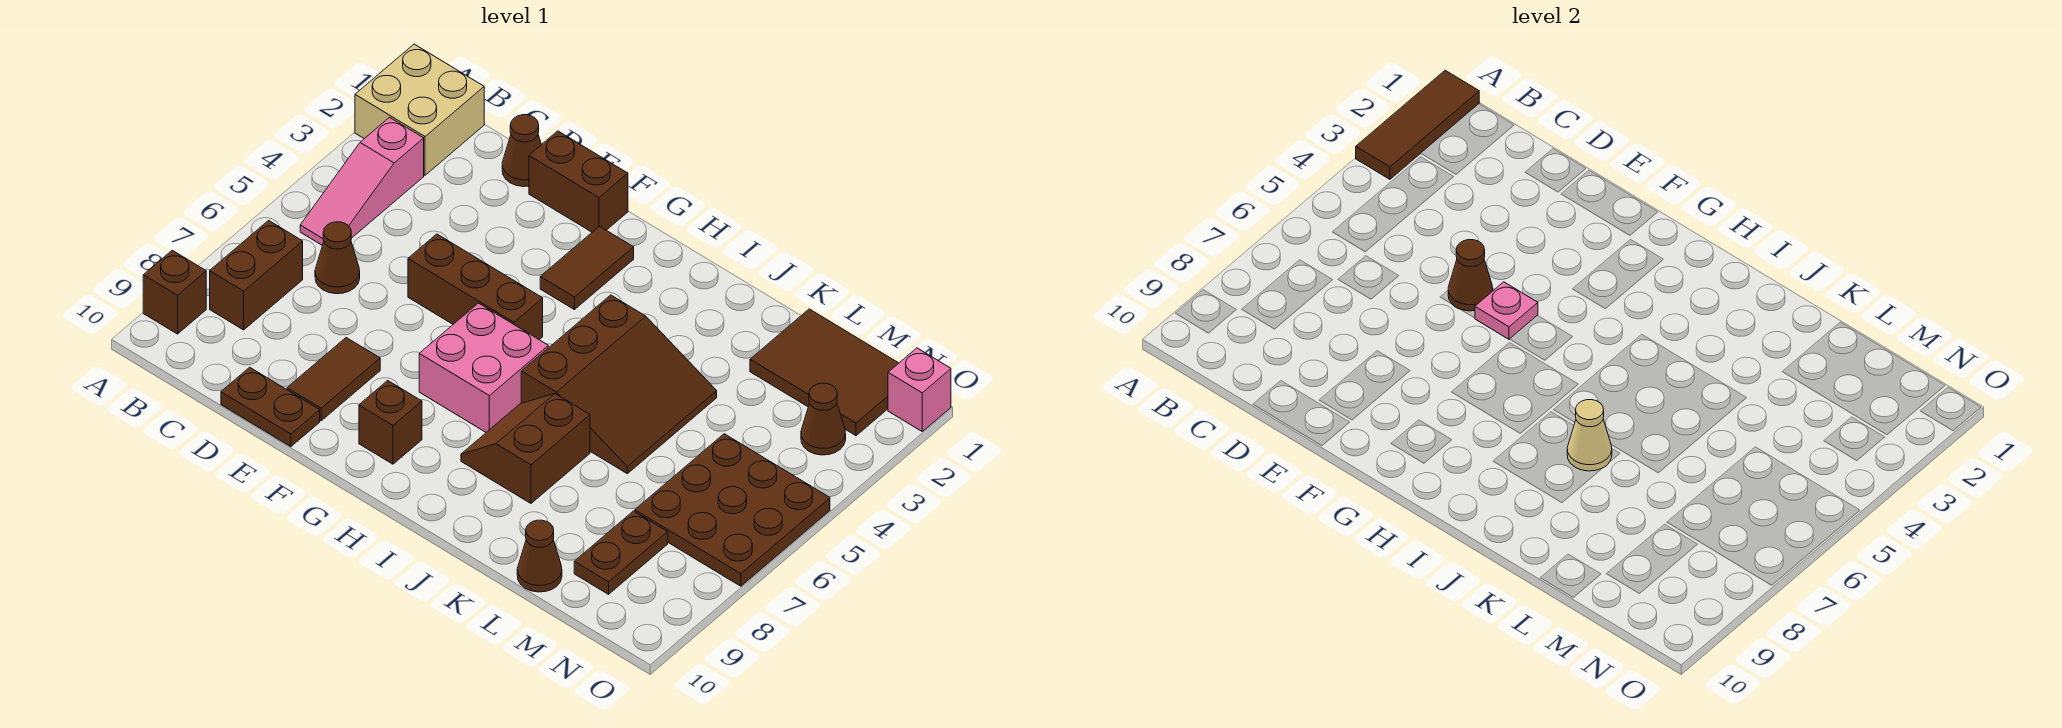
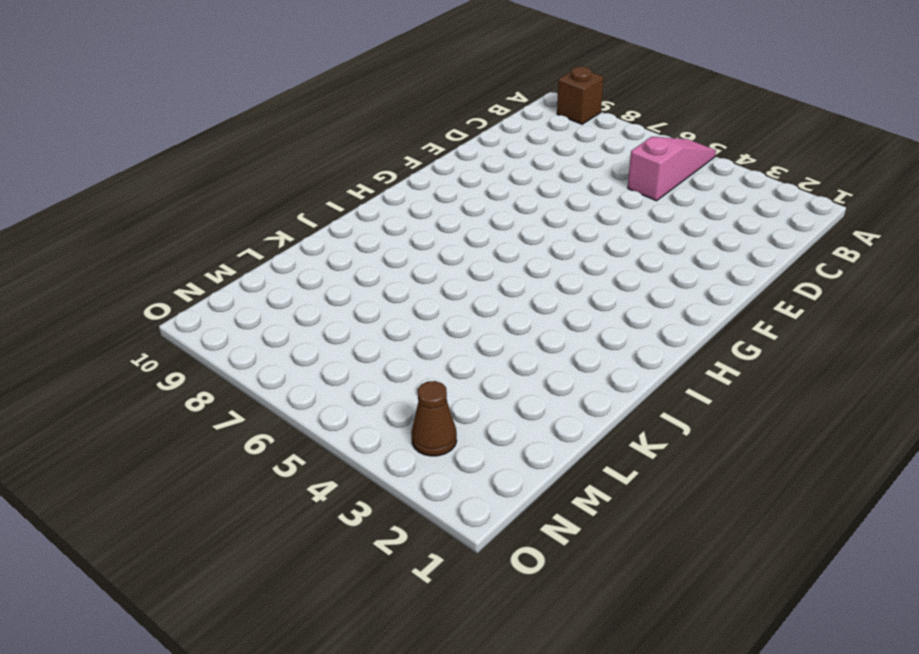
pink slope A5:C5 level 1 top C -> pink slope B3:B5 level 1 top 3
none -> tan brick A1:B2 level 1
none -> brown brick B7:B8 level 1
none -> brown cone C6 level 1

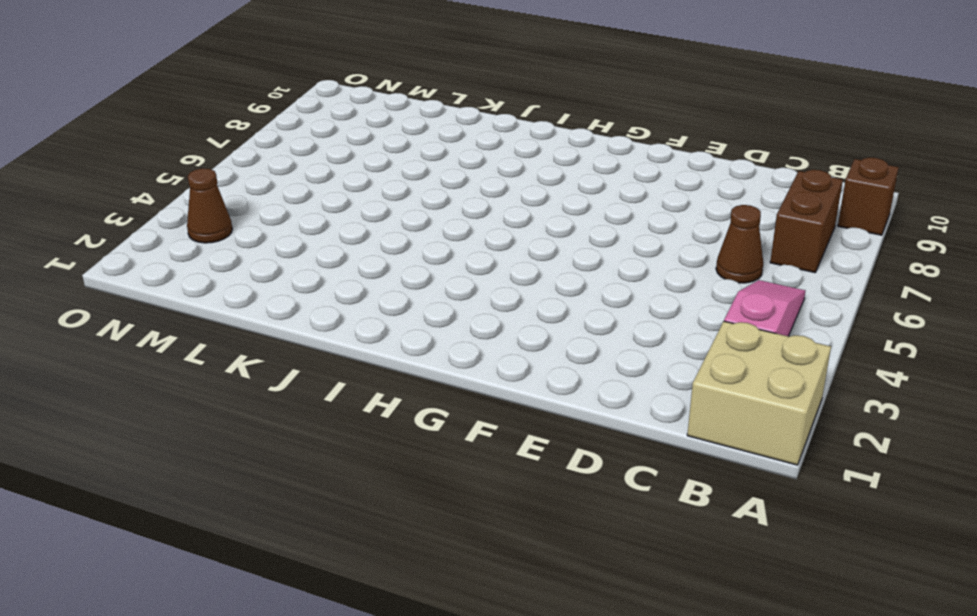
none -> brown cone D1 level 1
none -> brown plate D10:E10 level 1
none -> brown brick E1:F1 level 1

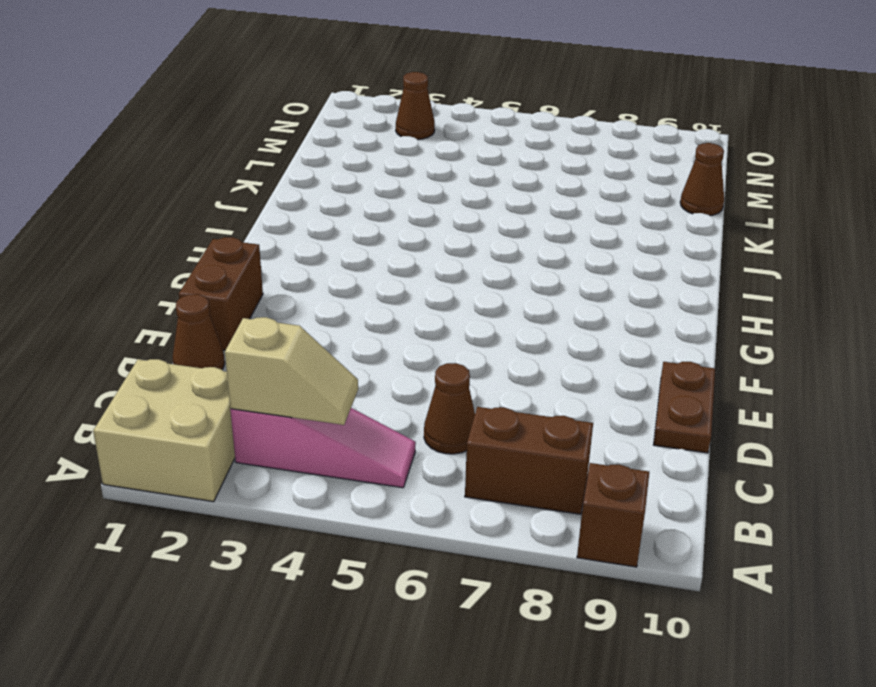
tan slope B3:B4 level 2 top 3 -> none
none -> brown brick E5:G5 level 1
none -> brown tile E8:E9 level 1
none -> brown tile G2:G3 level 1

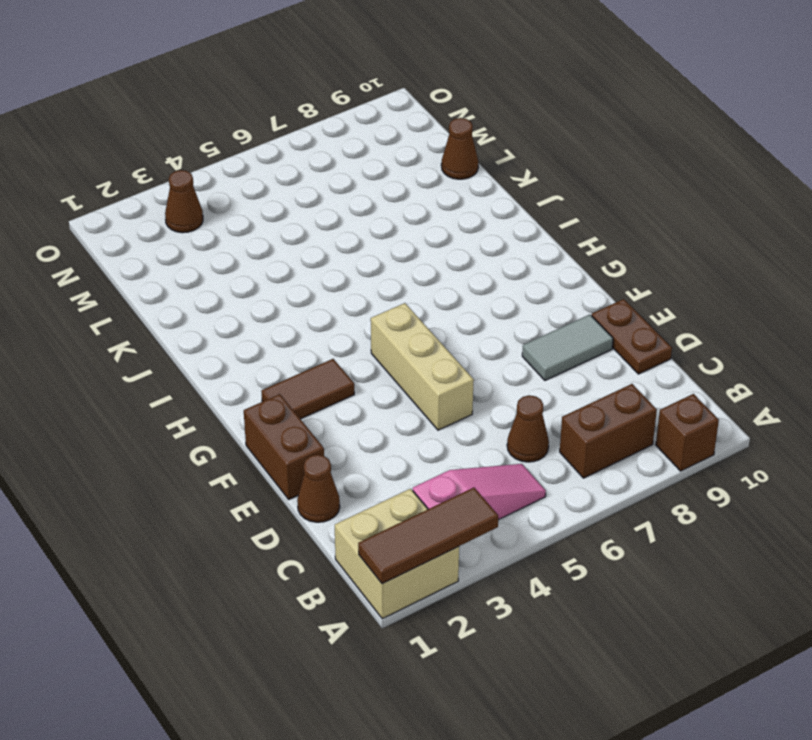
tan brick E5:G5 level 1 -> brown brick E5:G5 level 1
grey tile E8:E9 level 1 -> brown tile E8:E9 level 1
none -> pink brick G6:H7 level 1
none -> brown brick G9 level 1
none -> brown slope I4:K6 level 1 top I

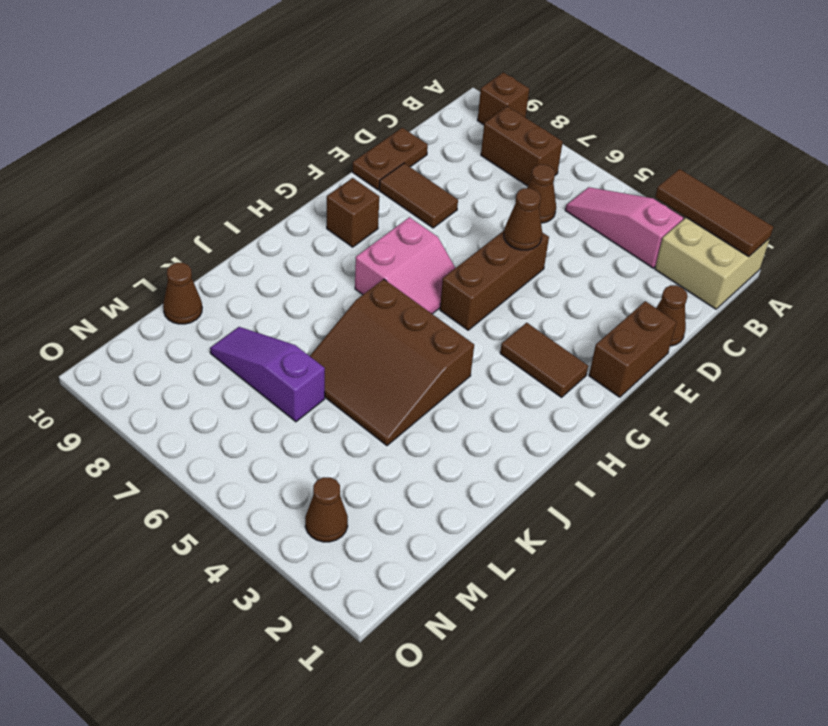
pink slope G6:H7 level 1 top 7 -> pink brick G6:H7 level 1
purple slope L6:L8 level 1 top 6 -> none
none -> brown slope I7:J8 level 1 top J
none -> brown tile L1:N2 level 1
none -> brown plate M5:O7 level 1

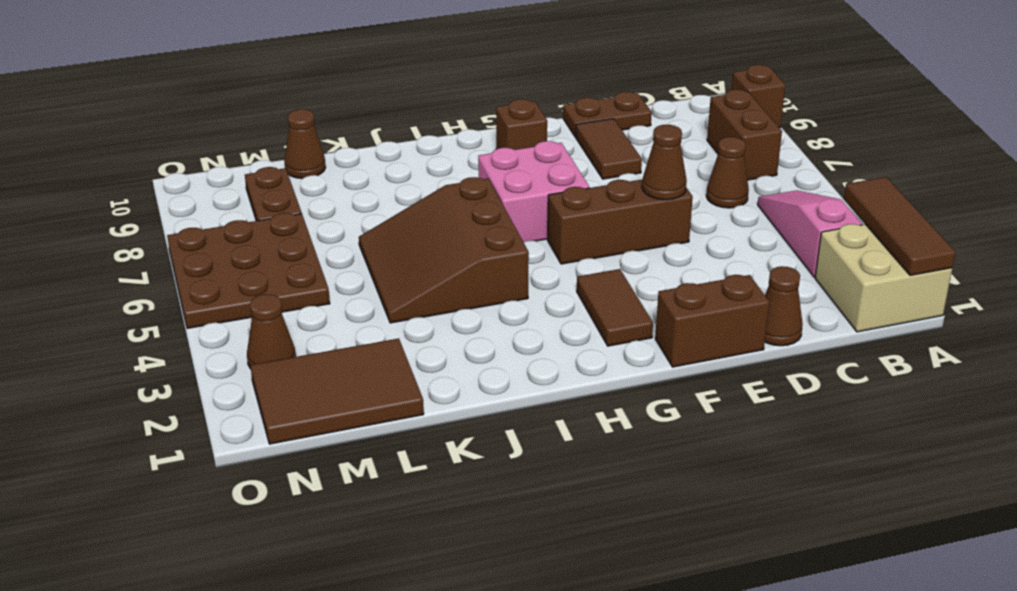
none -> brown slope I7:J8 level 1 top J
none -> pink brick O1 level 1
none -> pink plate F5 level 2

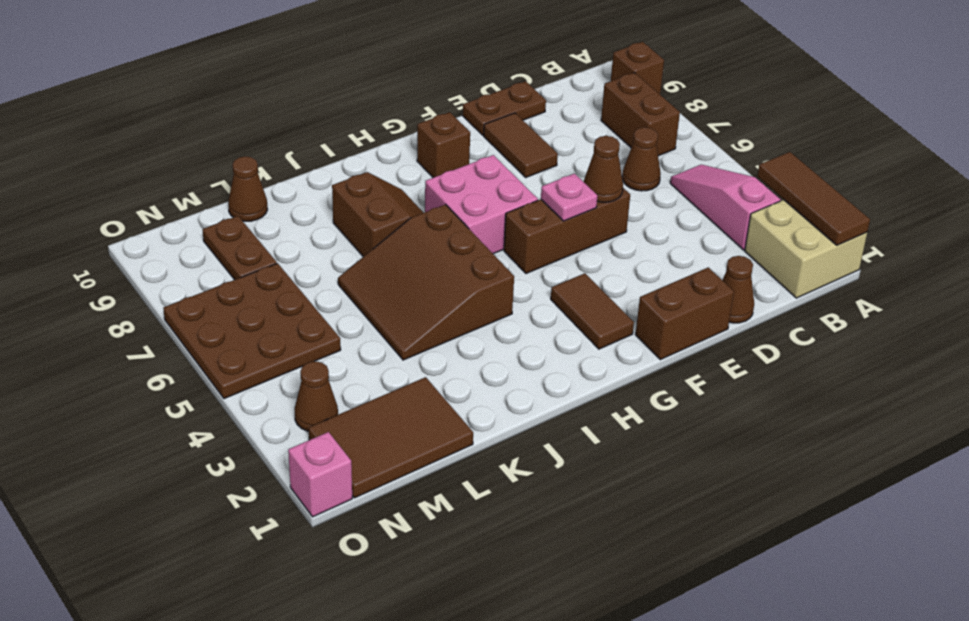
none -> tan cone J7 level 2

